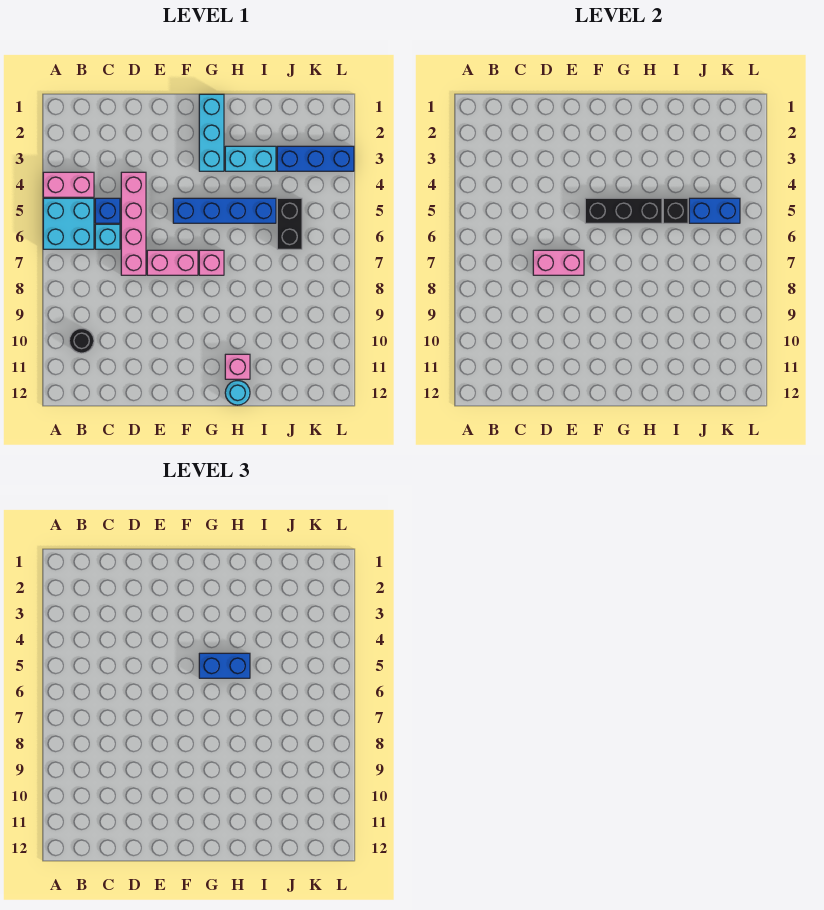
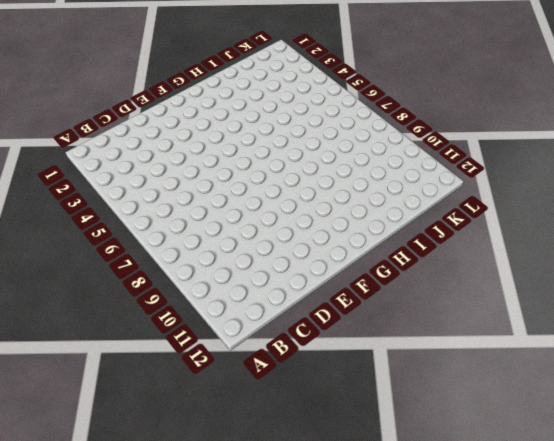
none -> pink brick A4:B4 level 1
none -> cyan brick A5:B6 level 1
none -> black round brick B10 level 1

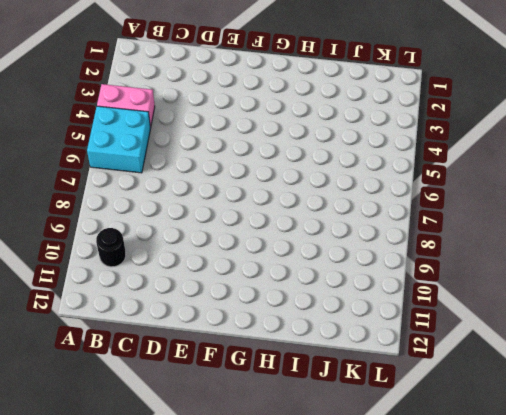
none -> blue brick C5 level 1
none -> cyan brick C6 level 1
none -> pink brick D4:D7 level 1

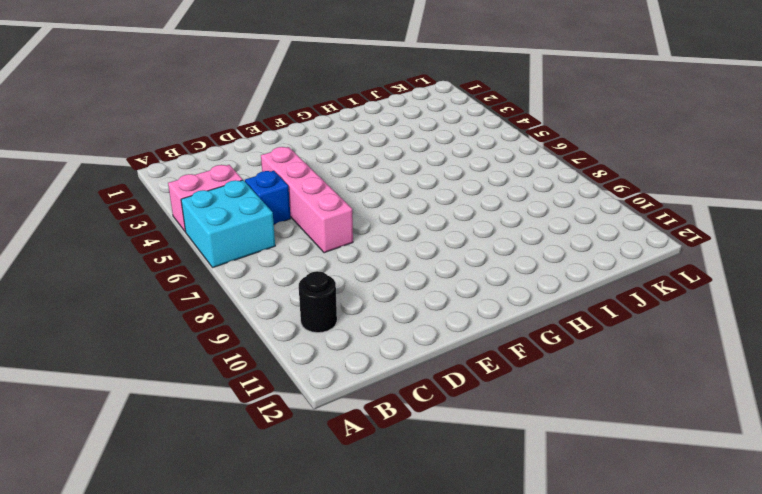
none -> cyan brick C6 level 1
none -> pink brick E7:F7 level 1
none -> blue brick F5:I5 level 1

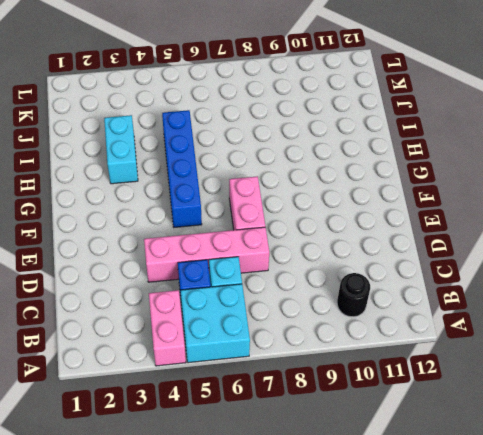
none -> cyan brick G1:G3 level 1
none -> pink brick G7 level 1
none -> pink brick H11 level 1

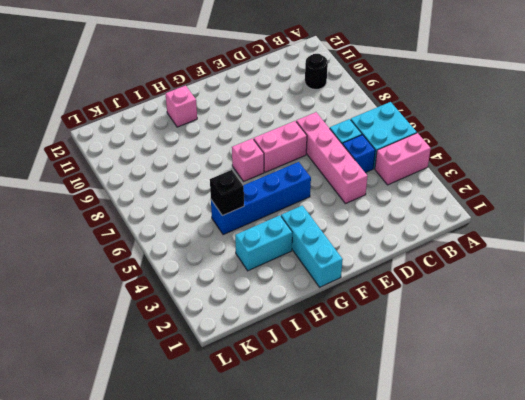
none -> cyan round brick H12 level 1
none -> blue brick J3:L3 level 1
none -> black brick J5:J6 level 1

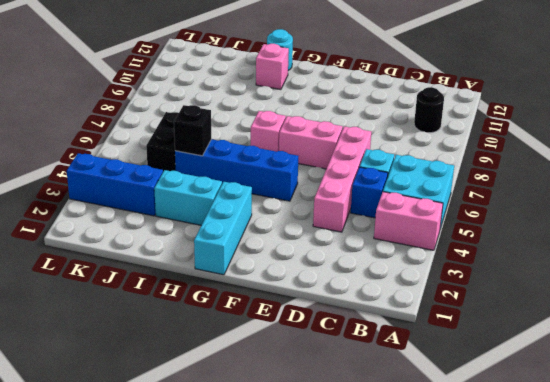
none -> pink brick D7:E7 level 2
none -> black brick F5:H5 level 2
none -> blue brick J5:K5 level 2

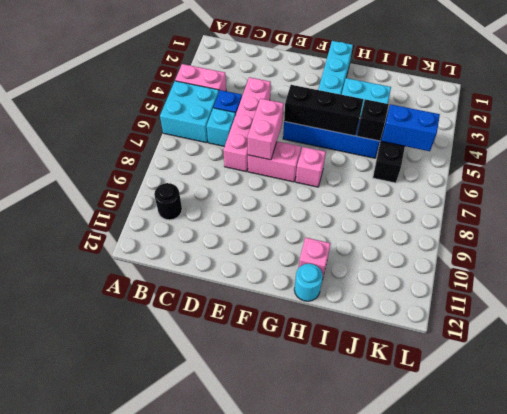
pink brick E6:E7 level 2 -> pink brick D7:E7 level 2
none -> blue brick J3:L3 level 1
none -> blue brick G5:H5 level 3

